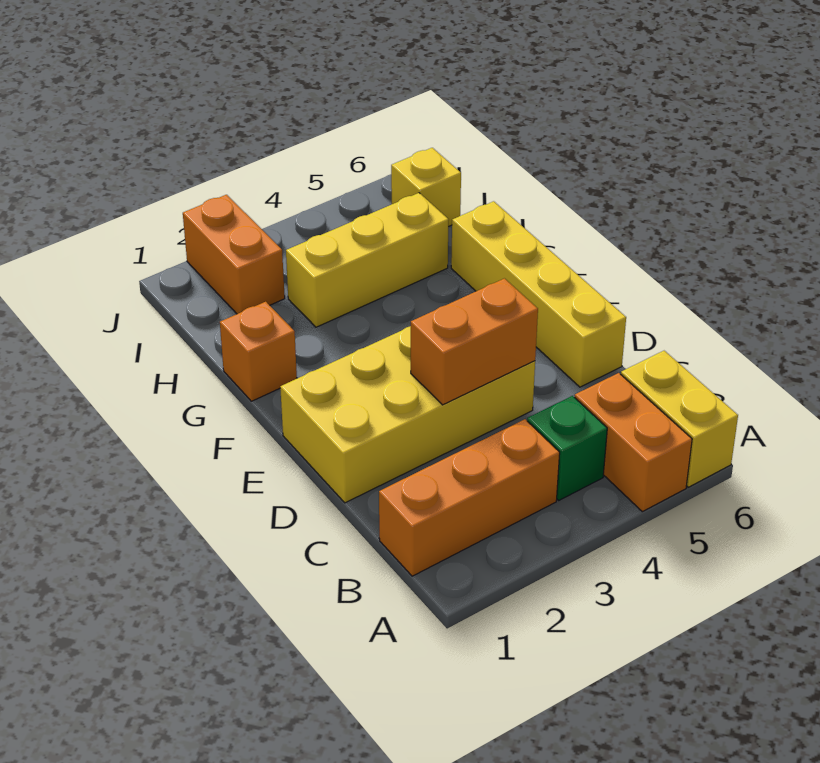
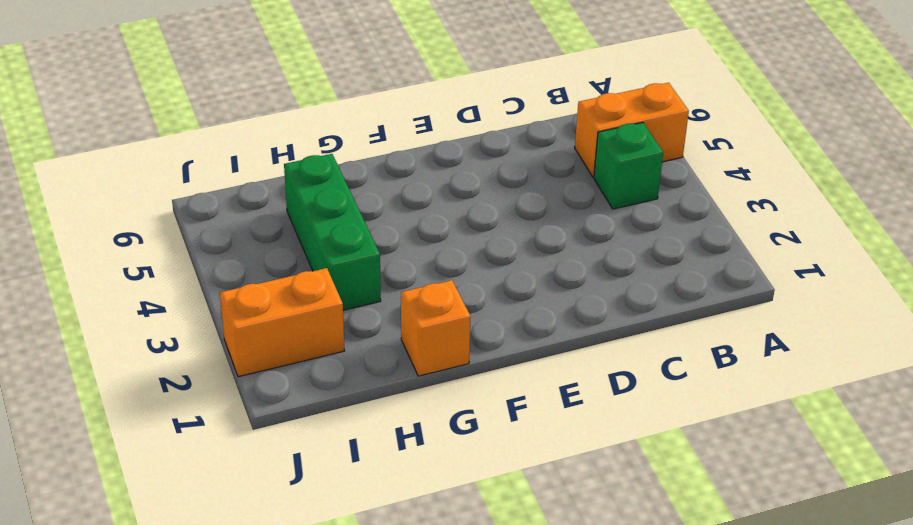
green brick H3:H5 level 1 -> yellow brick H3:H5 level 1
none -> yellow brick A6:B6 level 1
none -> orange brick B1:B3 level 1

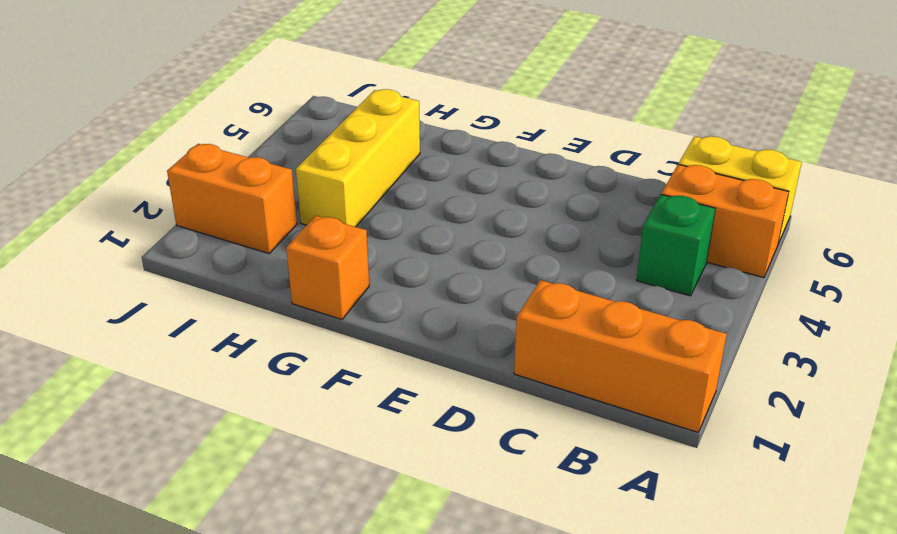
orange brick A1:C1 level 1 -> orange brick B1:B3 level 1
none -> yellow brick D1:E4 level 1
none -> yellow brick D6:G6 level 1

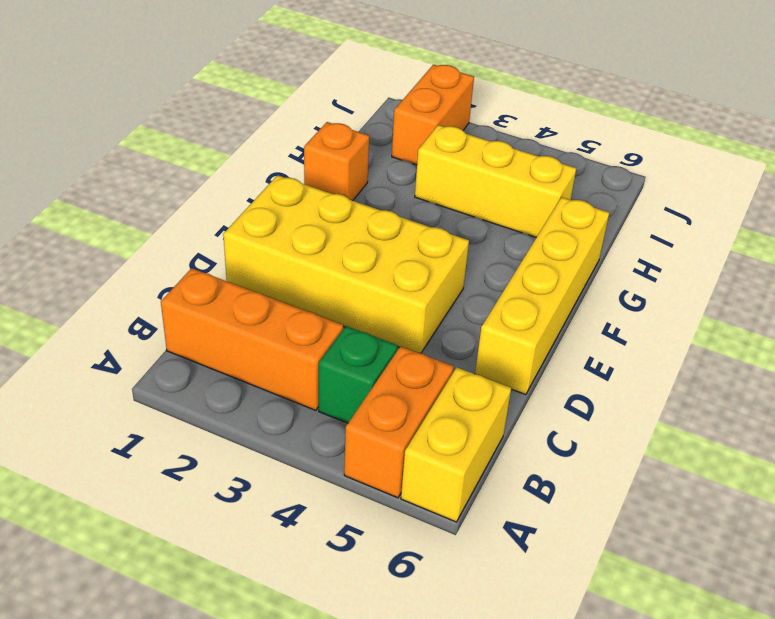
none -> yellow brick I6 level 1
none -> orange brick D3:D4 level 2

